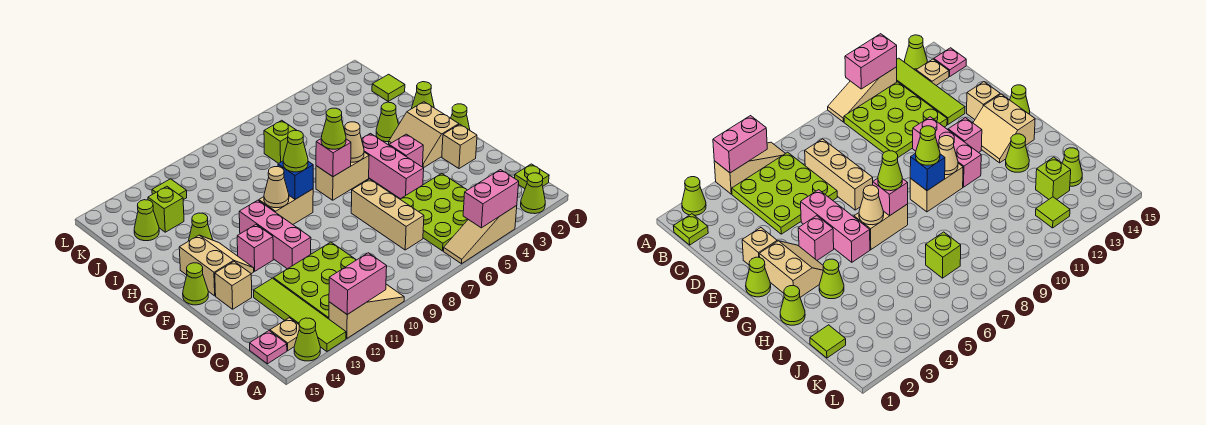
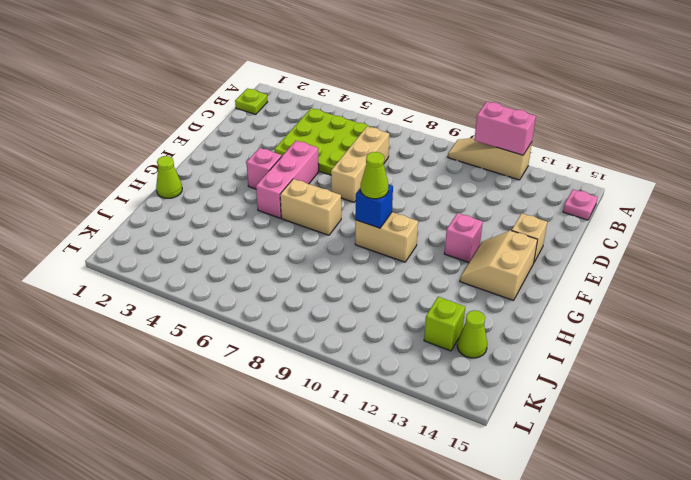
none -> lime cone A2 level 1
none -> tan slope A4:A6 level 1 top 4
none -> lime tile A13:D13 level 1
none -> lime cone A14 level 1

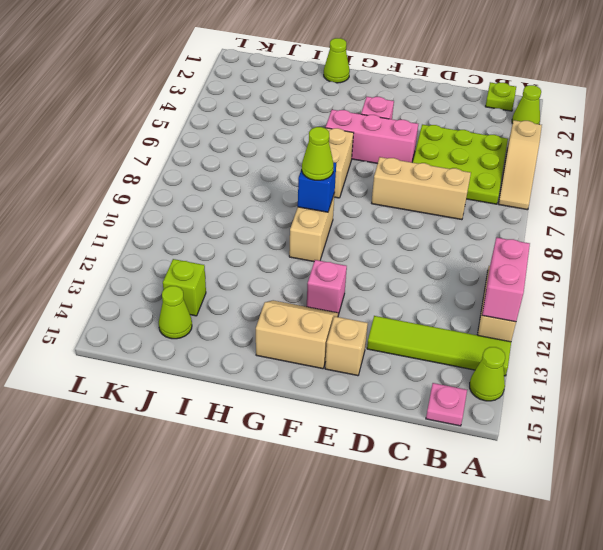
none -> lime plate B10:D12 level 1
none -> tan plate B14 level 1
none -> tan brick E2 level 1
none -> pink brick E11:G11 level 1

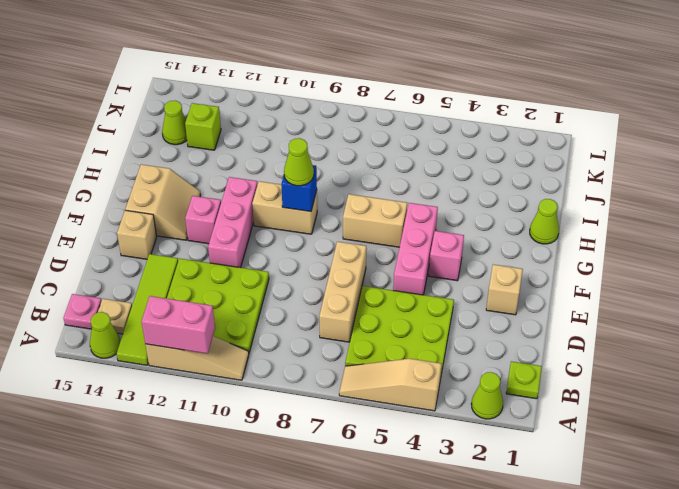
none -> lime cone F1 level 1
none -> tan slope F2:G3 level 1 top 2
none -> lime cone F15 level 1
none -> lime cone H3 level 1

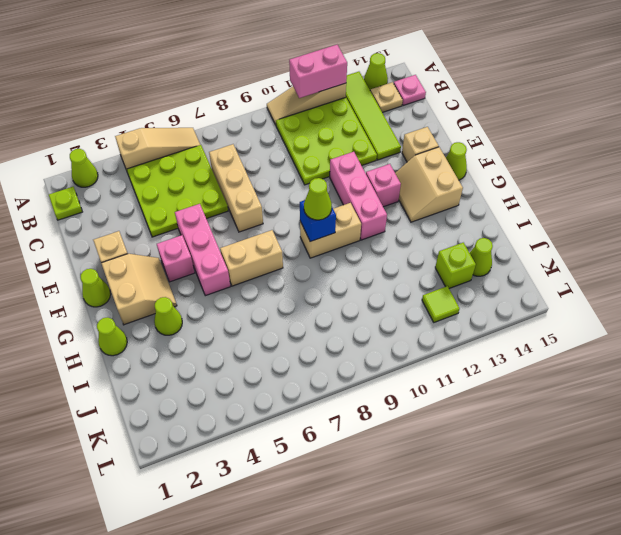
none -> lime cone H13 level 1
none -> lime tile J1 level 1
none -> lime brick J7 level 1
none -> pink brick A4:A5 level 2

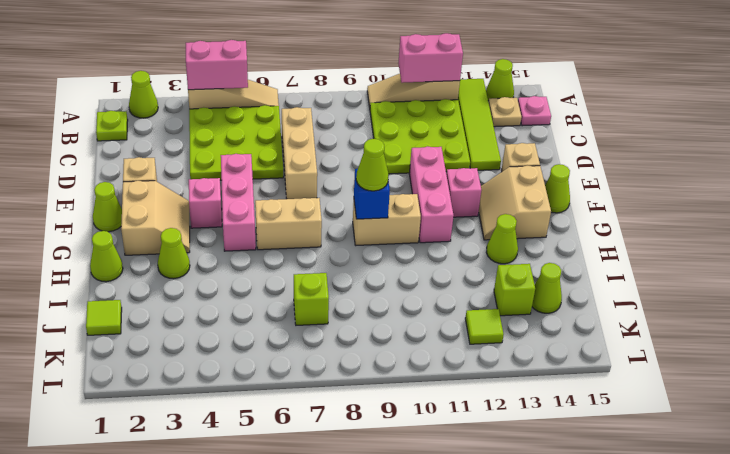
none -> tan cone G6 level 2
none -> pink brick G7 level 2
none -> tan cone G10 level 2
none -> lime cone G7 level 3

